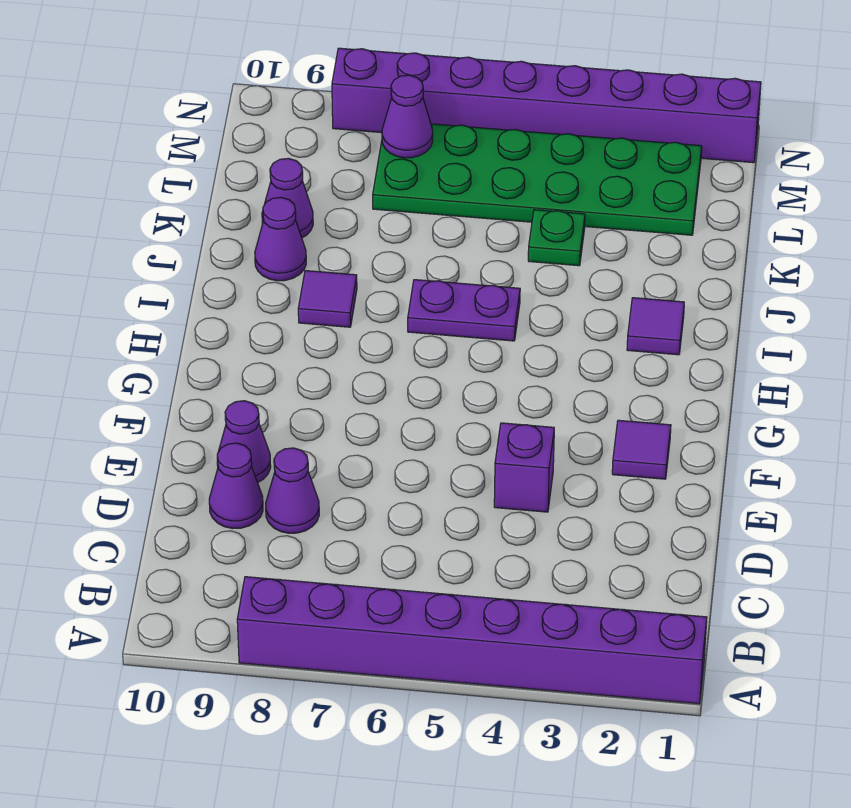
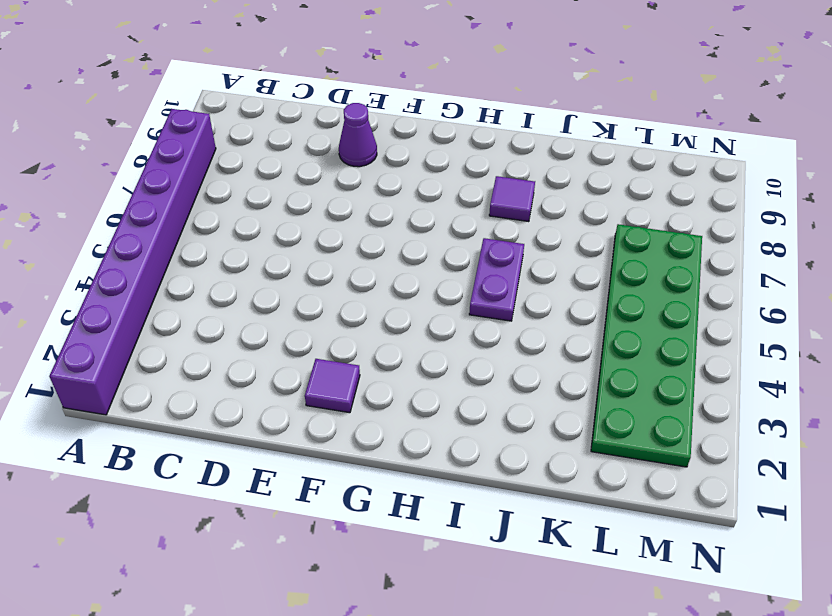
none -> purple cone D8 level 1
none -> purple cone D9 level 1
none -> purple brick E4 level 1

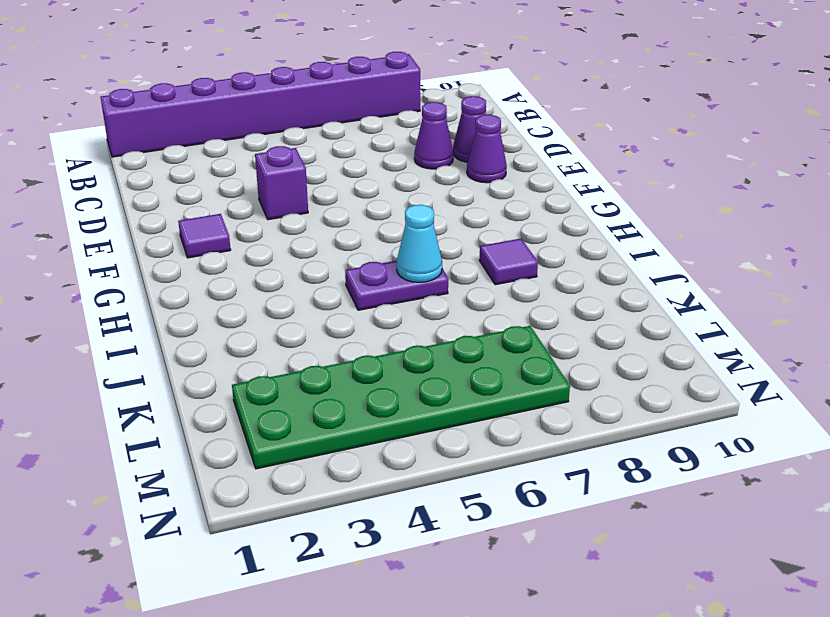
cyan cone I6 level 2 -> none
none -> purple tile I2 level 1
none -> purple cone J9 level 1
none -> green plate K4 level 1

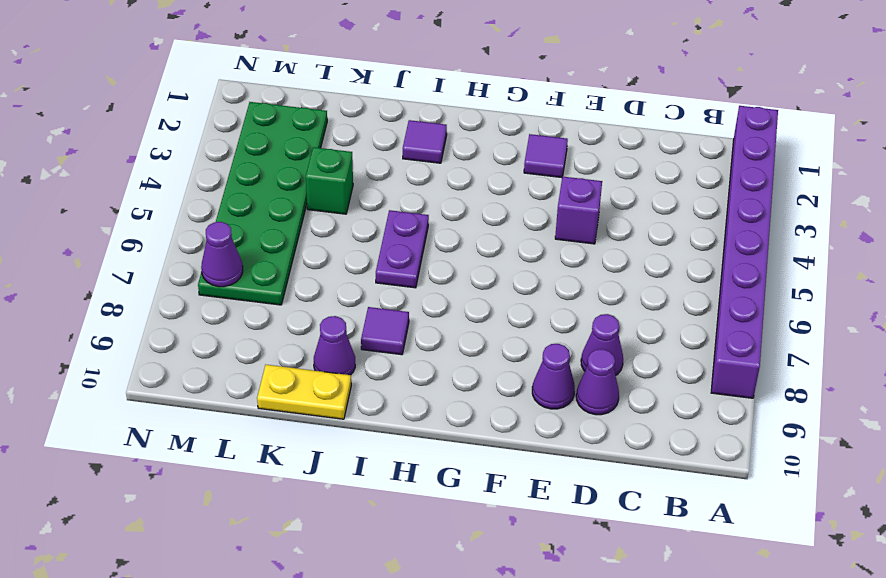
yellow plate J10:K10 level 1 -> none
green brick K4 level 1 -> green plate K4 level 1
none -> purple cone K9 level 1
none -> purple brick N1:N8 level 1

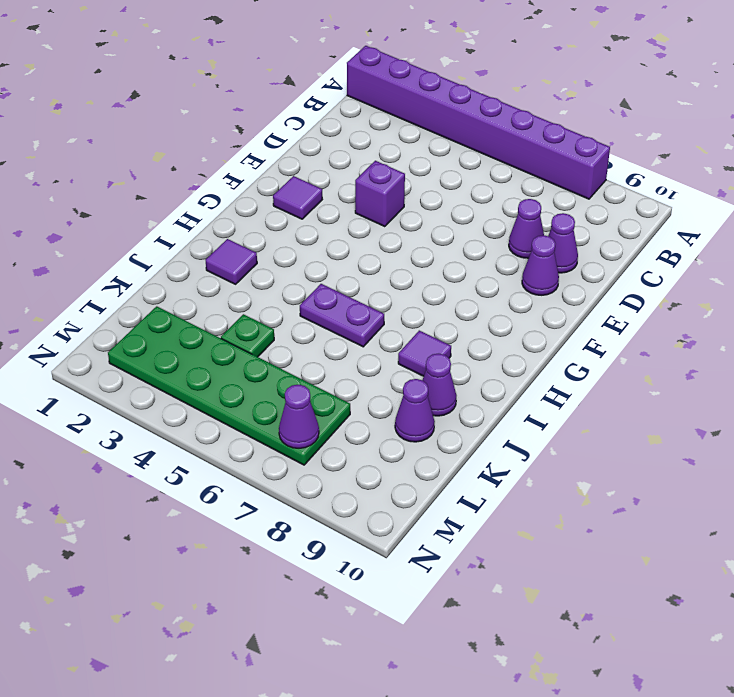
none -> purple brick N1:N8 level 1

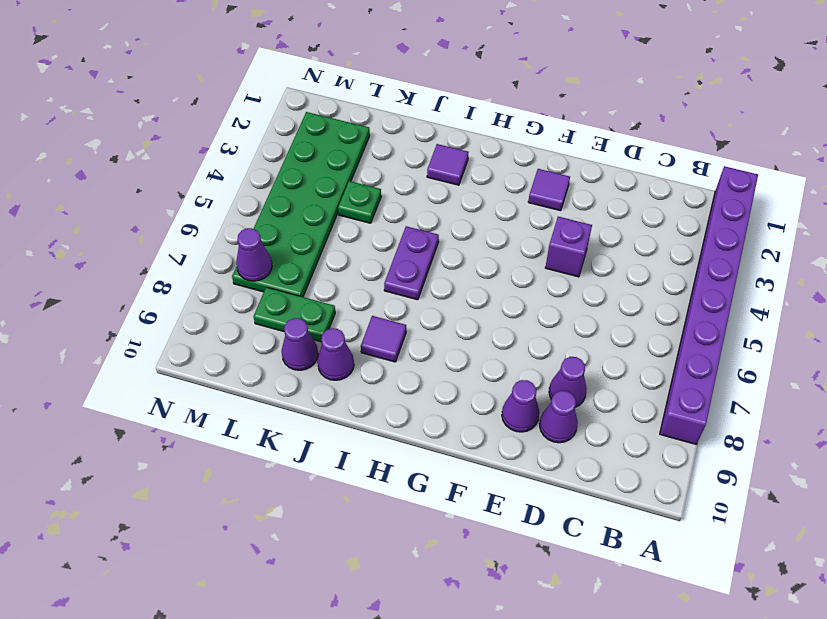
green plate K8:L8 level 1 -> none
none -> purple brick N1:N8 level 1

